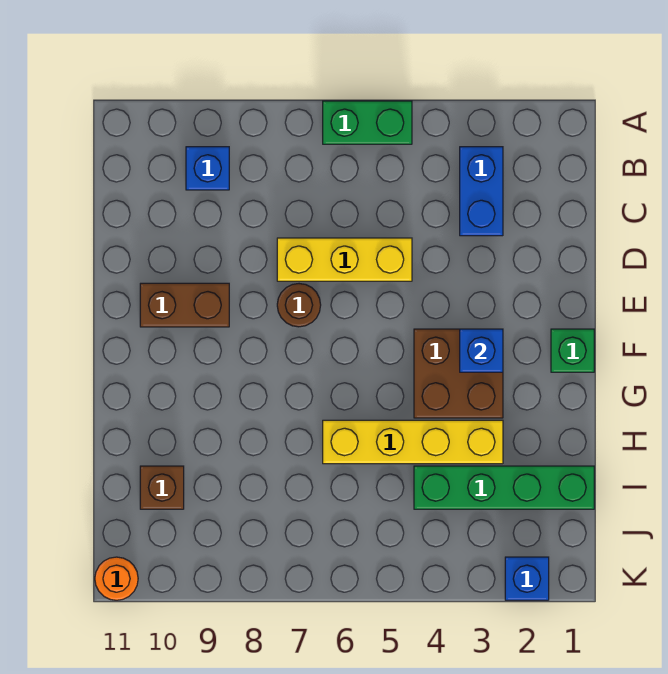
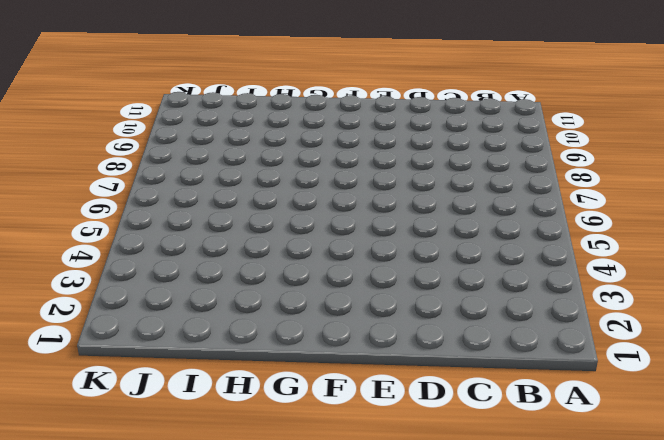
none -> green brick A5:A6 level 1
none -> blue brick B3:C3 level 1
none -> blue brick B9 level 1

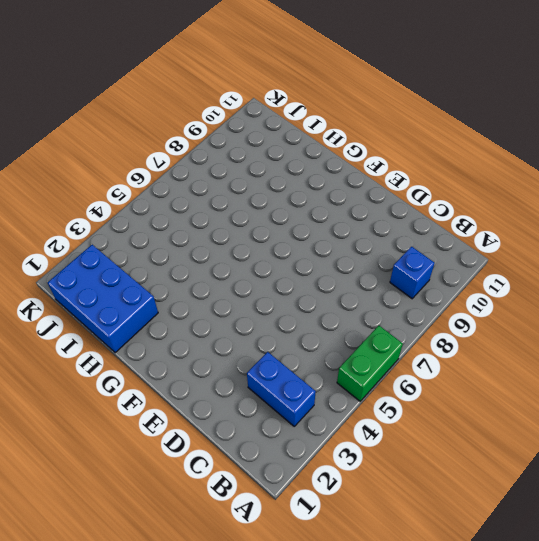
blue brick H1:J2 level 1 -> green brick I1:I4 level 1
none -> yellow brick D5:D7 level 1
none -> brown round brick E7 level 1
none -> brown brick E9:E10 level 1

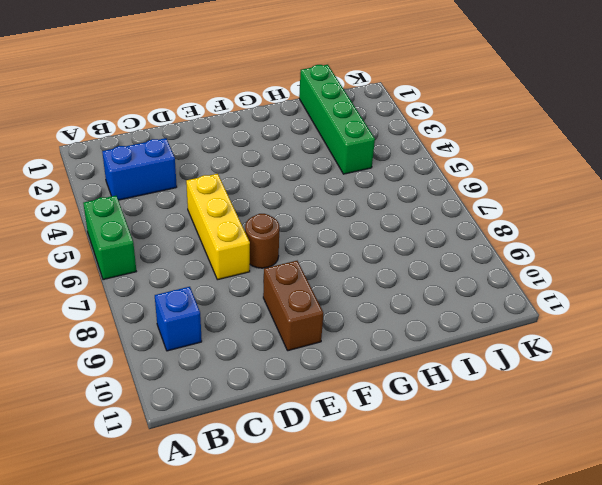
none -> green brick F1 level 1
none -> brown brick F3:G4 level 1
none -> yellow brick H3:H6 level 1

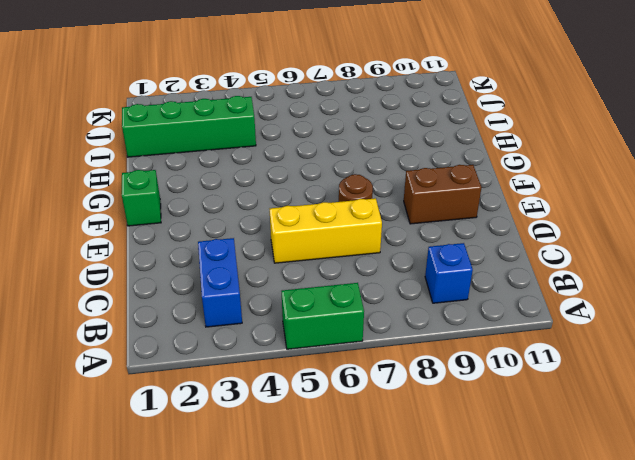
none -> brown brick F3:G4 level 1
none -> yellow brick H3:H6 level 1
none -> brown brick I10 level 1

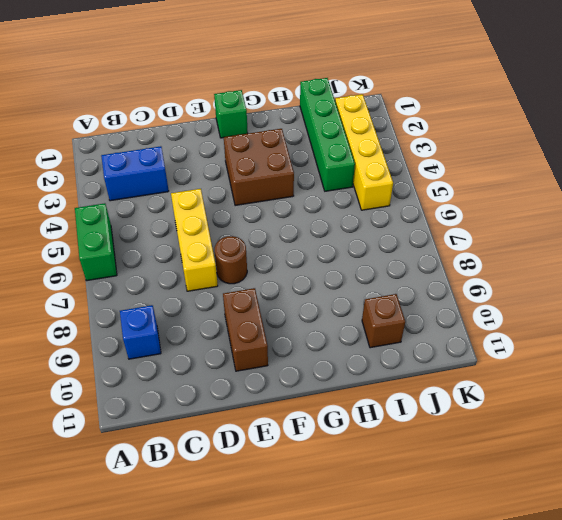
yellow brick J2:J5 level 1 -> yellow brick H3:H6 level 1
none -> blue brick K2 level 1
none -> orange round brick K11 level 1
none -> blue brick F3 level 2

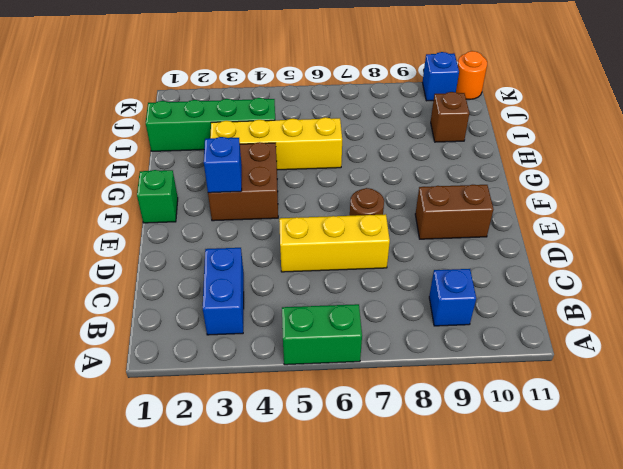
blue brick K10 level 1 -> blue brick K2 level 1

